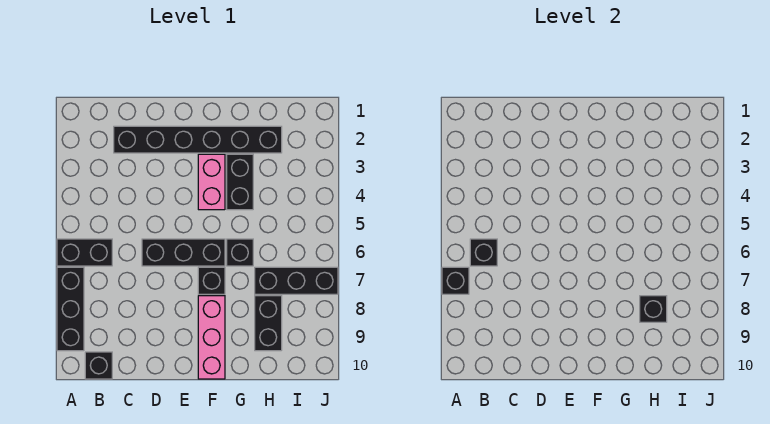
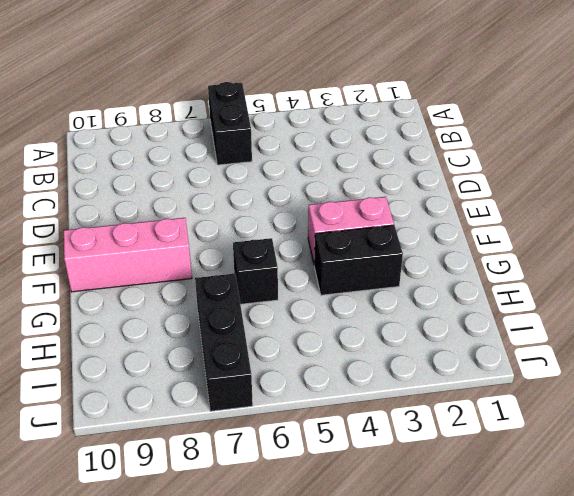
none -> black brick A7:A9 level 1
none -> black brick B10 level 1
none -> black brick C2:H2 level 1

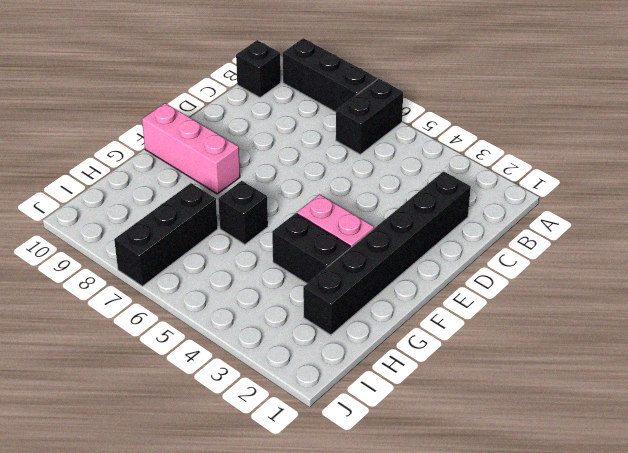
none -> black brick D6:F6 level 1
none -> black brick F7 level 1
none -> black brick H8:H9 level 1

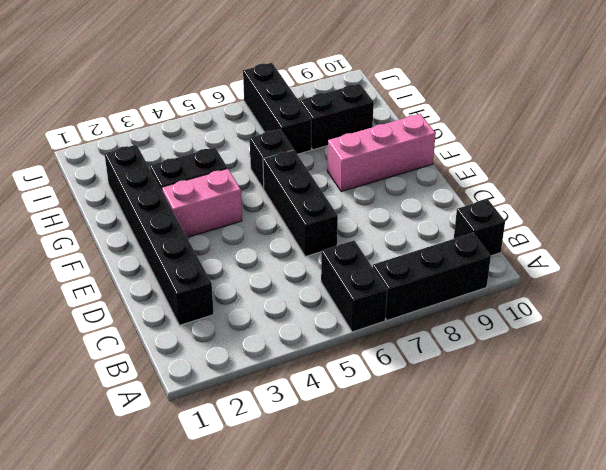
none -> black brick F7 level 1
none -> black brick A7 level 2
none -> black brick B6 level 2

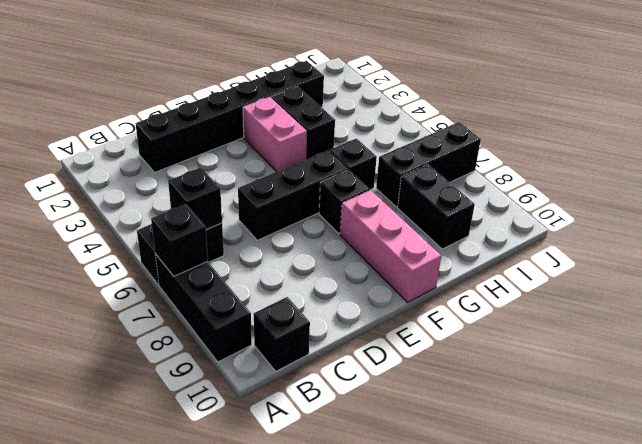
none -> black brick H8 level 2

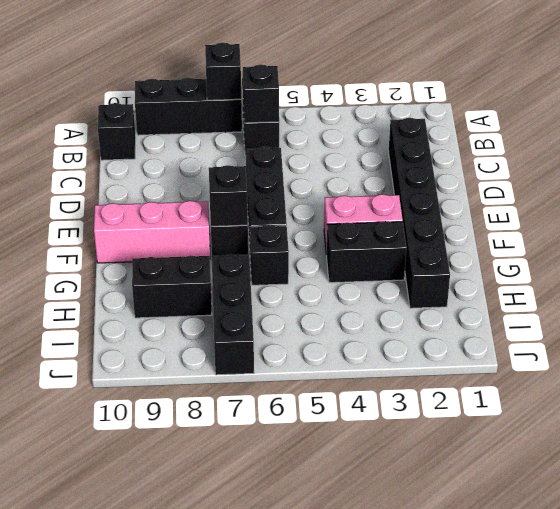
black brick F7 level 2 -> black brick H8 level 2

